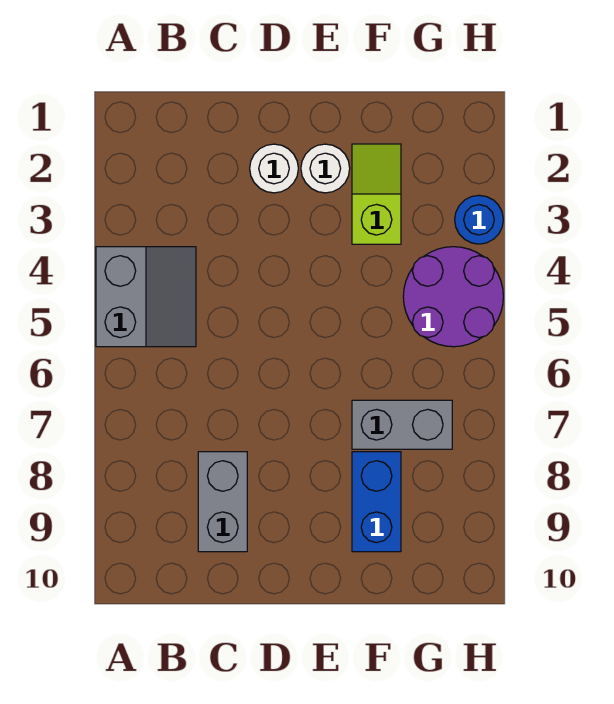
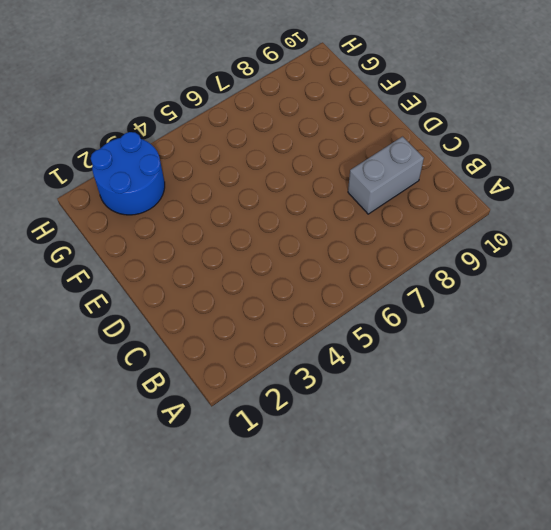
blue round brick G2:H3 level 1 -> blue round brick H3 level 1
none -> grey slope A4:B5 level 1 top A
none -> white round brick D2 level 1

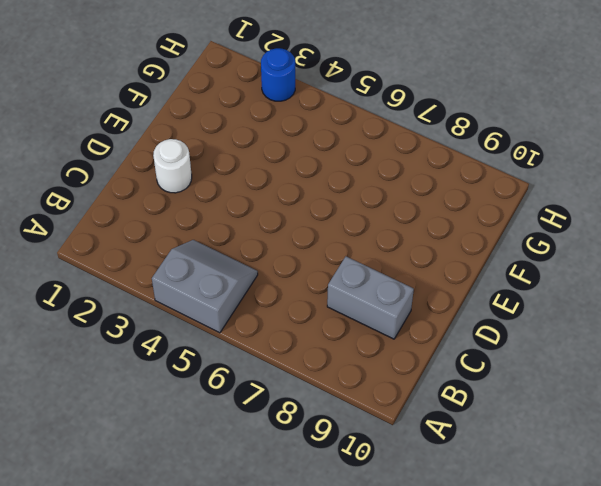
none -> white round brick E2 level 1
none -> lime slope F2:F3 level 1 top 3

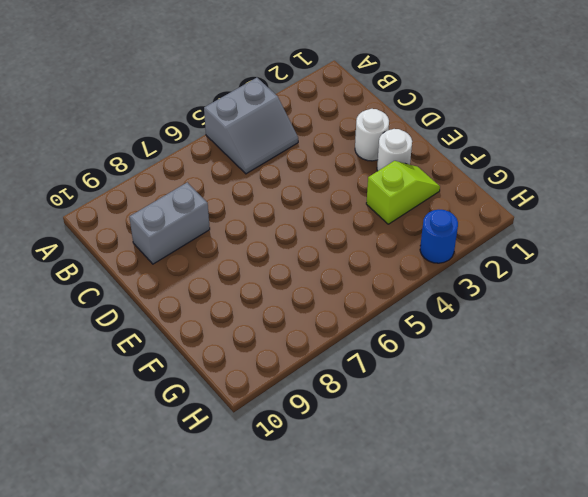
none -> grey brick F7:G7 level 1
none -> blue brick F8:F9 level 1

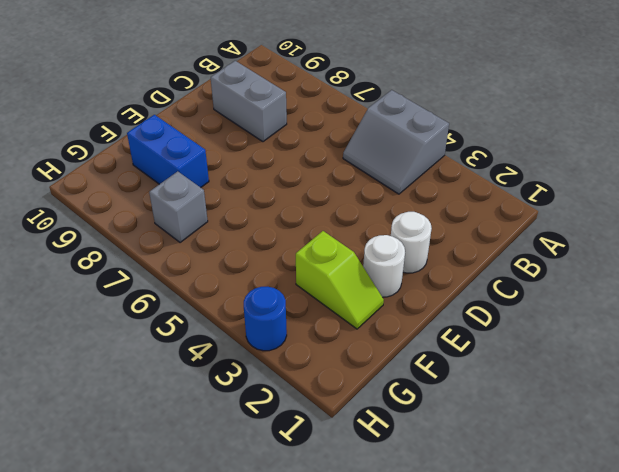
grey brick G7 level 1 -> grey brick F7:G7 level 1
none -> purple round brick G4:H5 level 1

